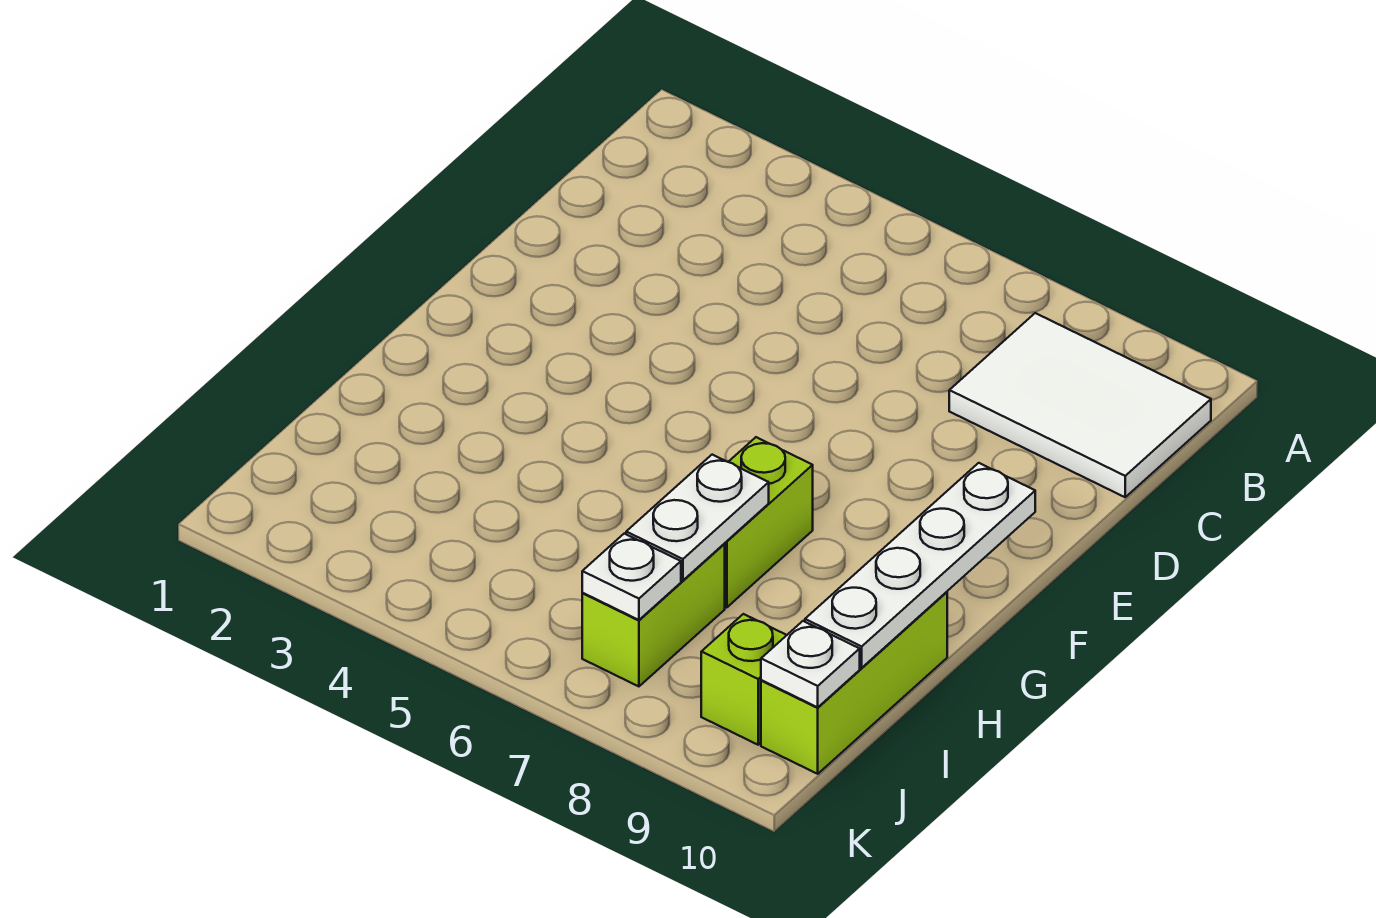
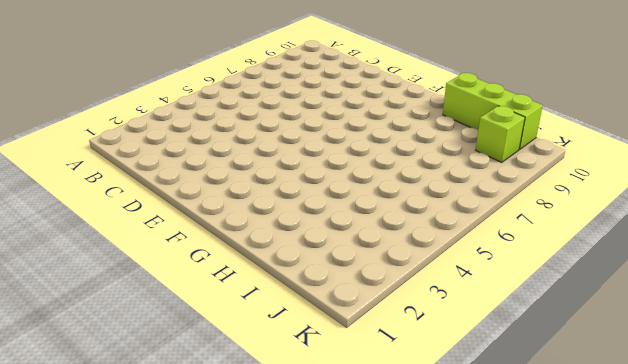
none -> white tile B8:C10 level 1
none -> lime brick G7:H7 level 1

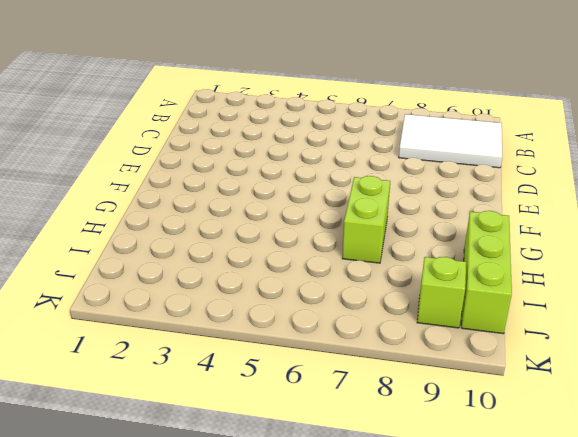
none -> lime brick I7:J7 level 1
none -> white plate F10:I10 level 2

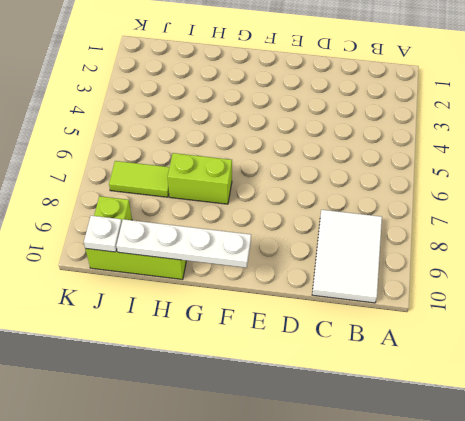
lime tile I7:J7 level 1 -> lime brick I7:J7 level 1
none -> white plate H7:I7 level 2
none -> white plate J7 level 2

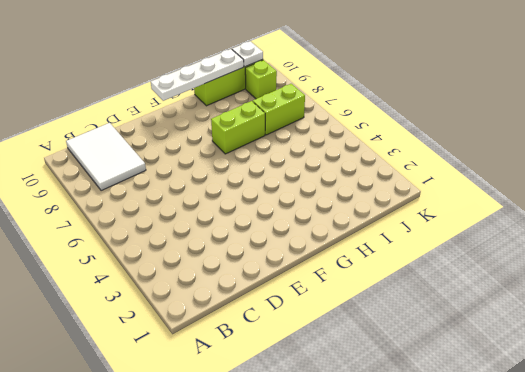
none -> white plate H7:I7 level 2
none -> white plate J7 level 2

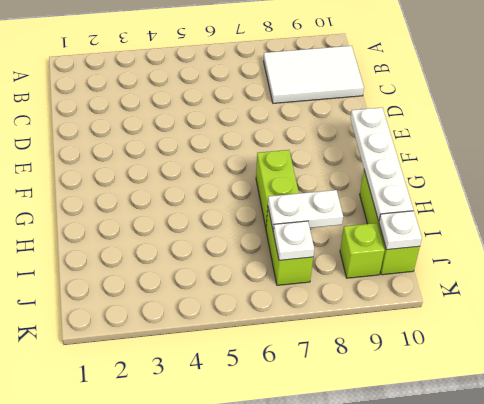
white plate I7:I8 level 2 -> white plate H7:I7 level 2

